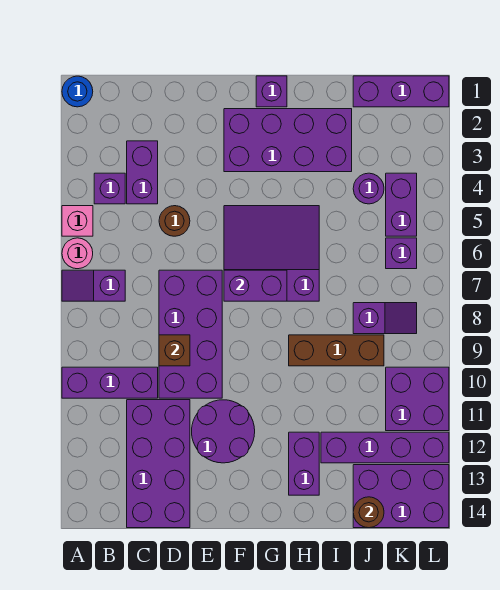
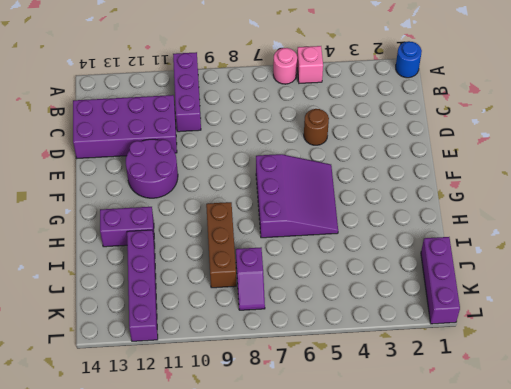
none -> purple slope A7:B7 level 1 top B
none -> purple brick B4 level 1
none -> purple brick C3:C4 level 1

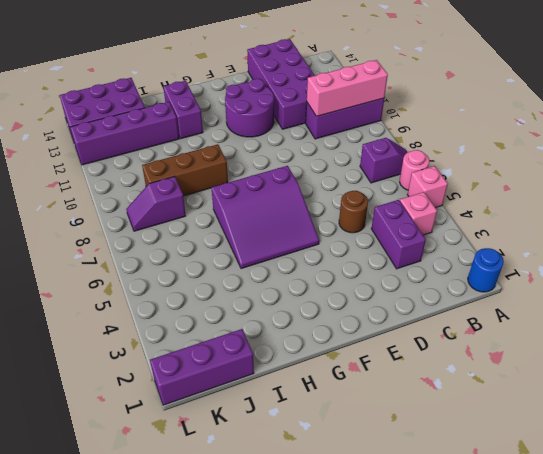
pink brick A10:C10 level 2 -> none
pink brick B4 level 1 -> purple brick B4 level 1
none -> purple brick D7:E10 level 1
none -> purple brick F2:I3 level 1
none -> purple brick G1 level 1

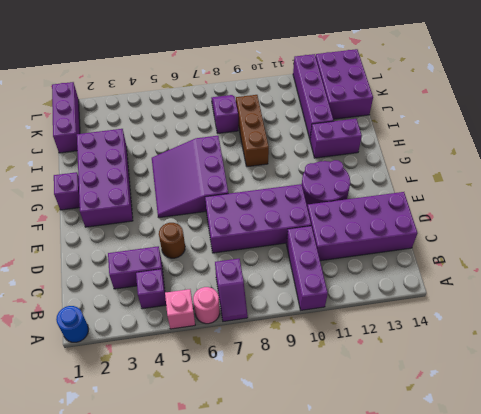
none -> purple round brick J4 level 1
none -> purple brick K4:K5 level 1
none -> purple brick K6 level 1

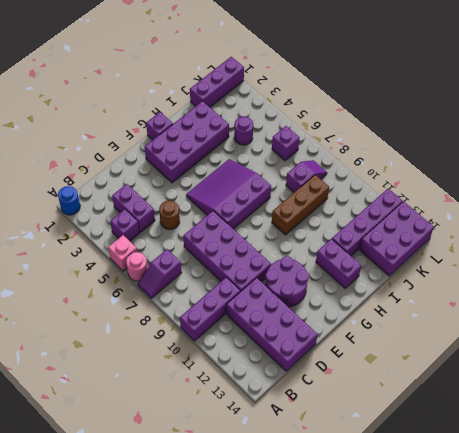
none -> purple brick K4:K5 level 1
none -> purple brick K10:L11 level 1
none -> brown brick D9 level 2

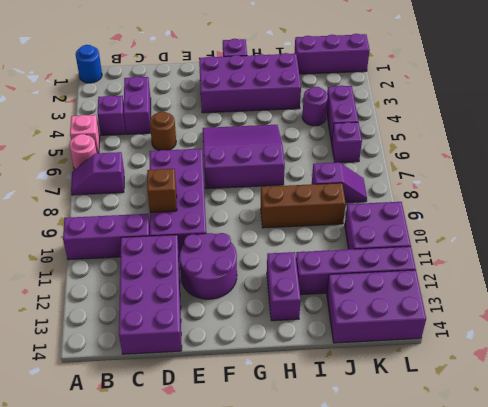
none -> purple brick F7:G7 level 2
none -> brown round brick J14 level 2

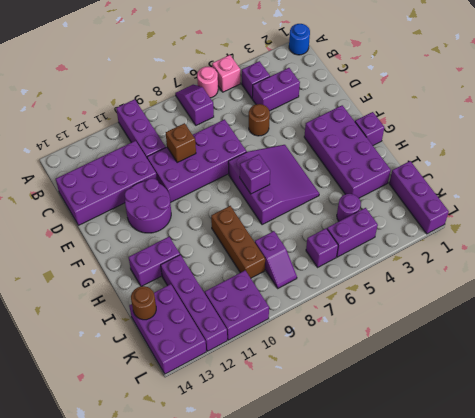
purple brick G7 level 2 -> purple brick F7:G7 level 2

